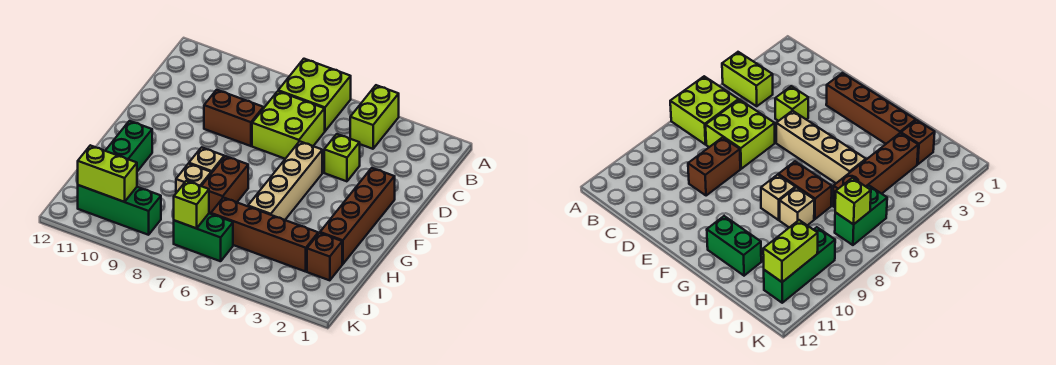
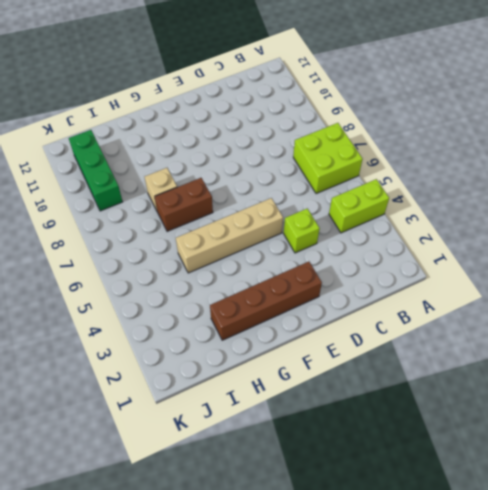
none -> lime brick C6:D7 level 1
none -> brown brick D8:D9 level 1
none -> tan brick G8 level 1

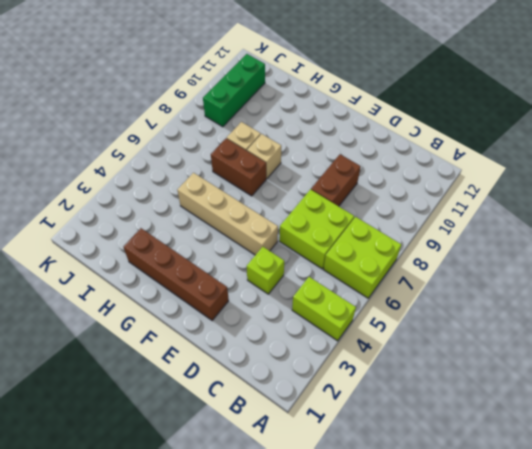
none -> green brick G11:H11 level 1
none -> brown brick I2 level 1
none -> brown brick I3:I6 level 1

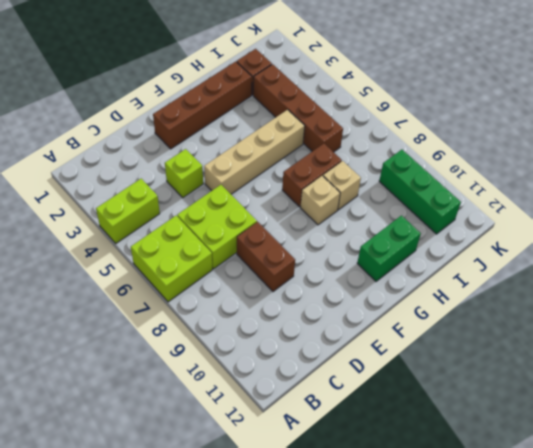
none -> green brick J6:J7 level 1
none -> lime brick J7 level 2
none -> lime brick J10:J11 level 2

